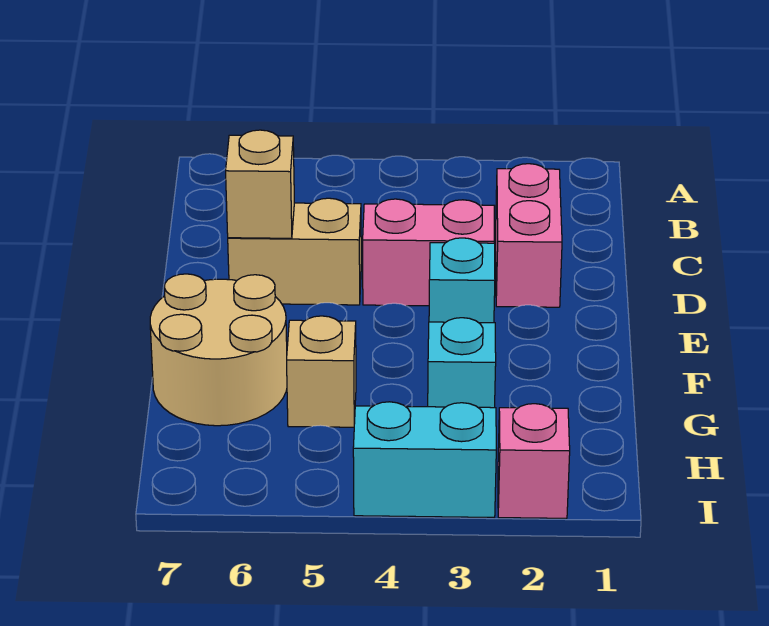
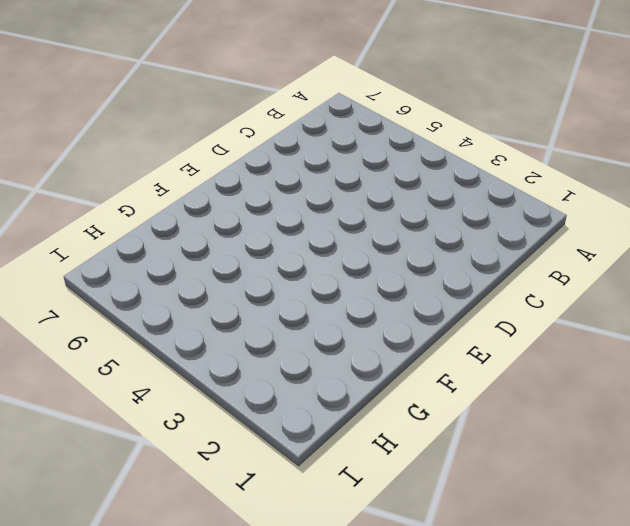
none -> pink brick C2:D2 level 1
none -> pink brick D3:D4 level 1

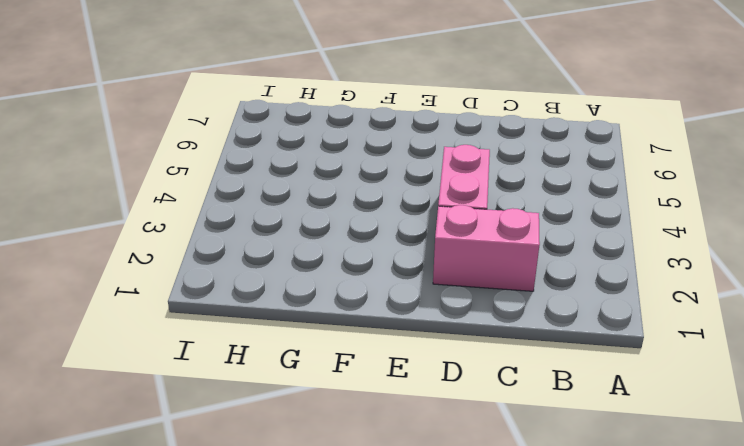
none -> tan brick D5:D6 level 1
none -> cyan brick E3 level 1

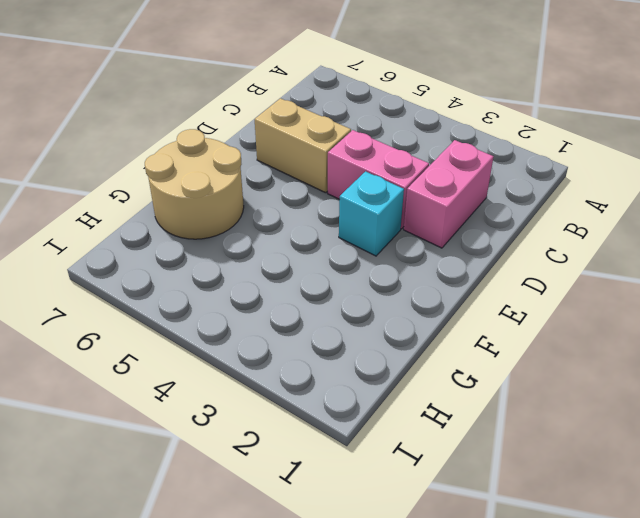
none -> cyan brick G3 level 1
none -> tan brick G5 level 1

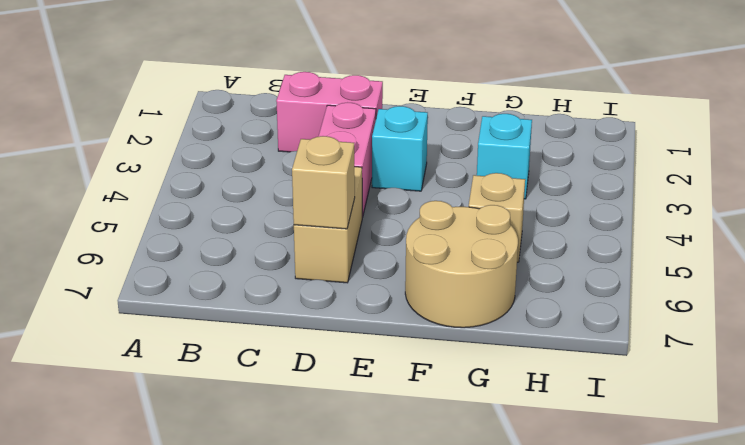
none -> pink brick I2 level 1
none -> cyan brick I3:I4 level 1

